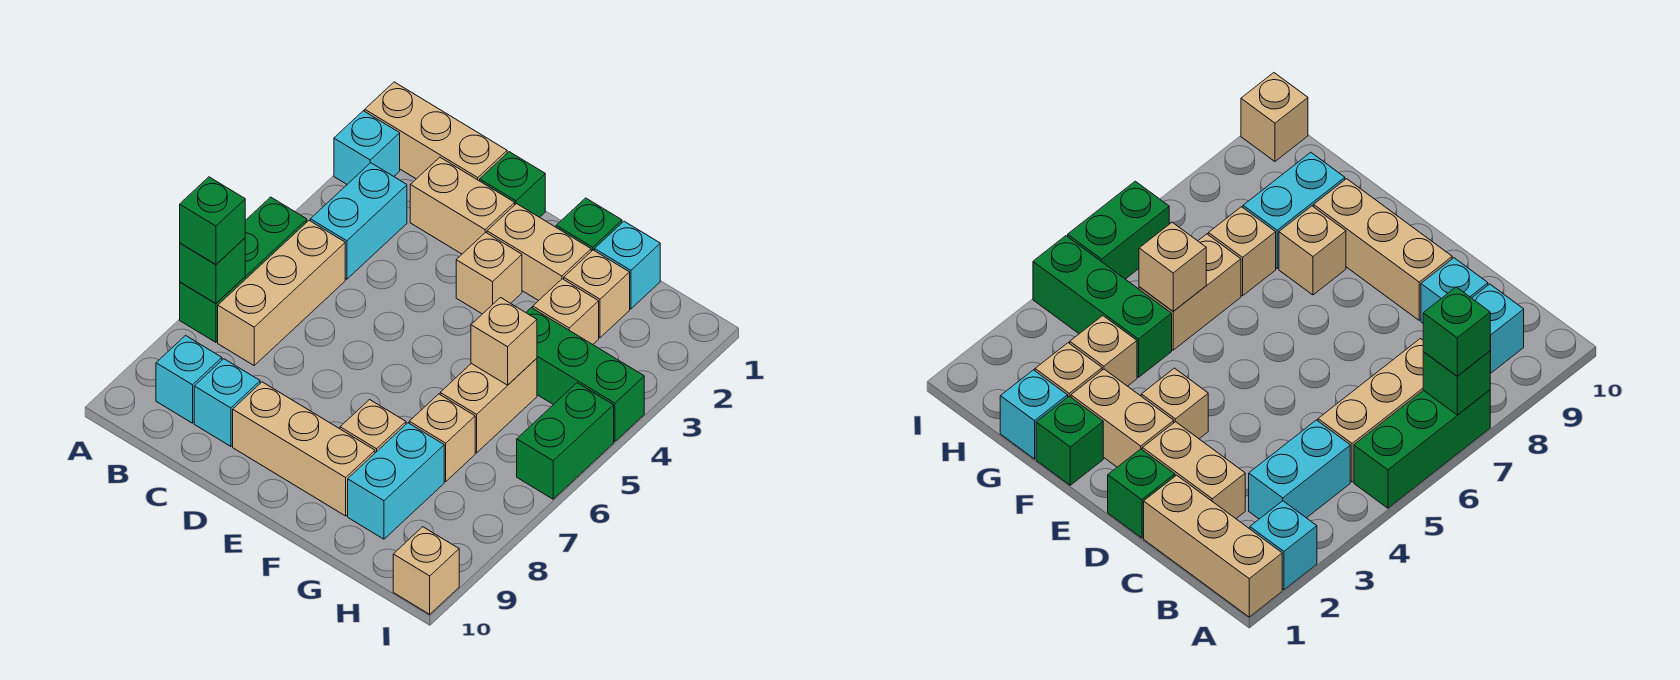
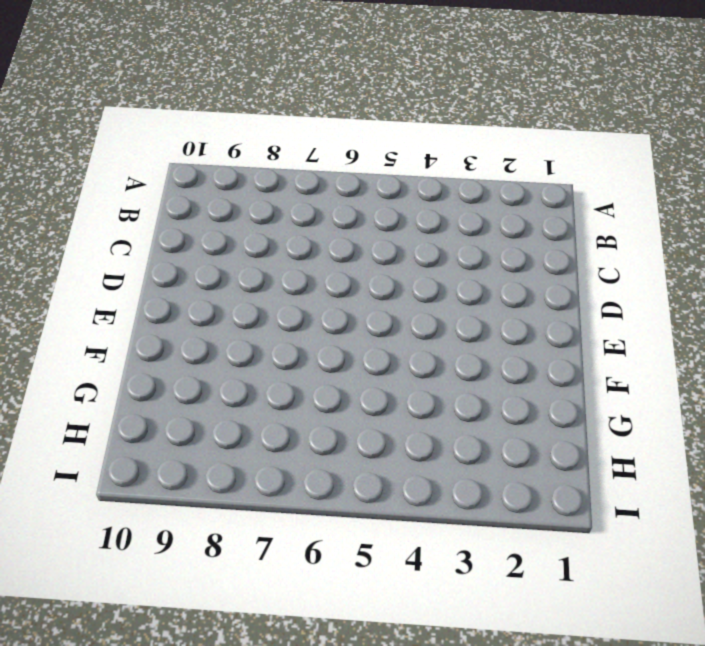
none -> tan brick A1:C1 level 1
none -> cyan brick A2 level 1
none -> green brick A5:A7 level 1

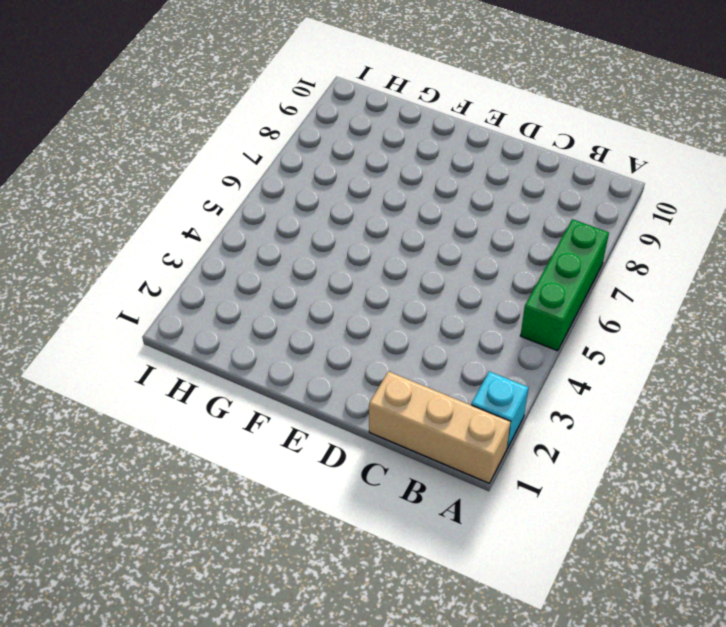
none -> cyan brick B3:B4 level 1
none -> tan brick B5:B7 level 1
none -> cyan brick B9 level 1

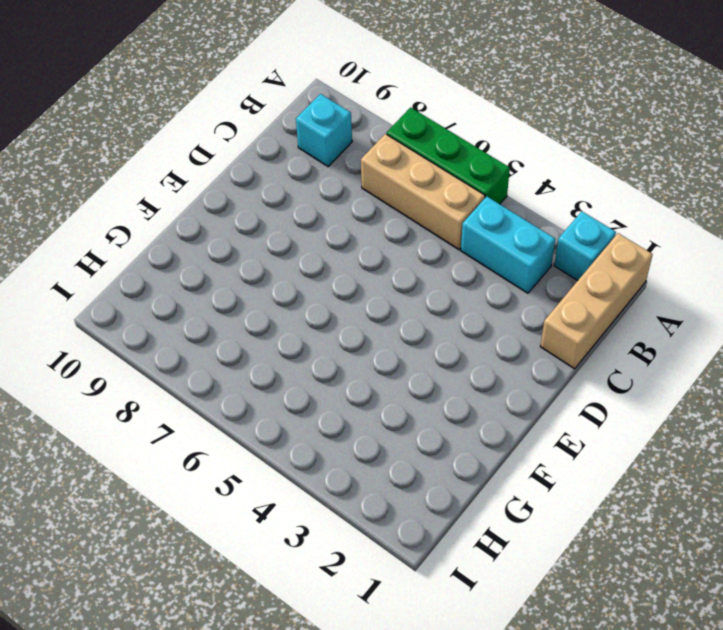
none -> tan brick C2:D2 level 1
none -> cyan brick C9 level 1
none -> green brick D1 level 1

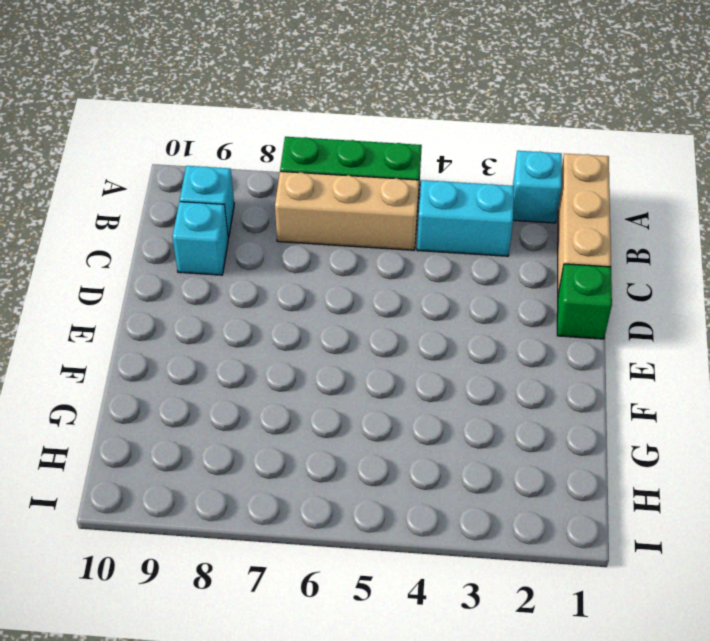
none -> tan brick C2:D2 level 1
none -> tan brick D9:F9 level 1
none -> tan brick E2:F2 level 1

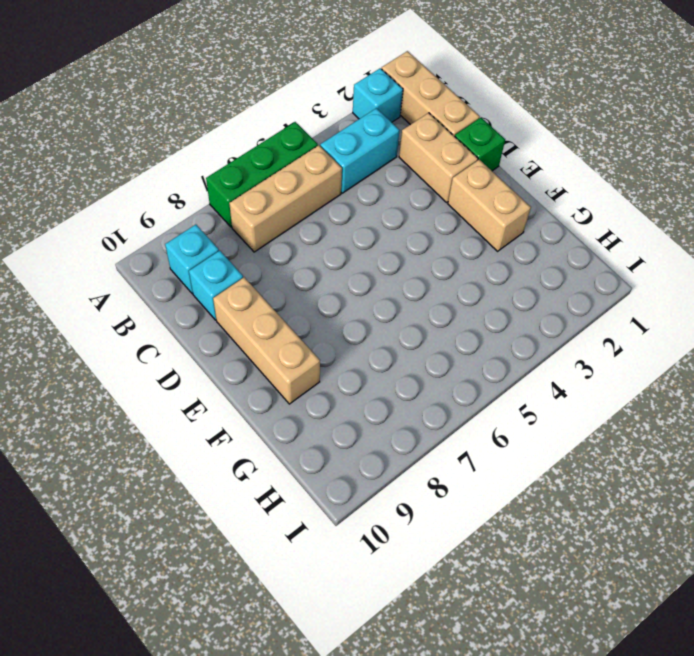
none -> tan brick E3 level 1
none -> green brick F1 level 1
none -> tan brick F8 level 1

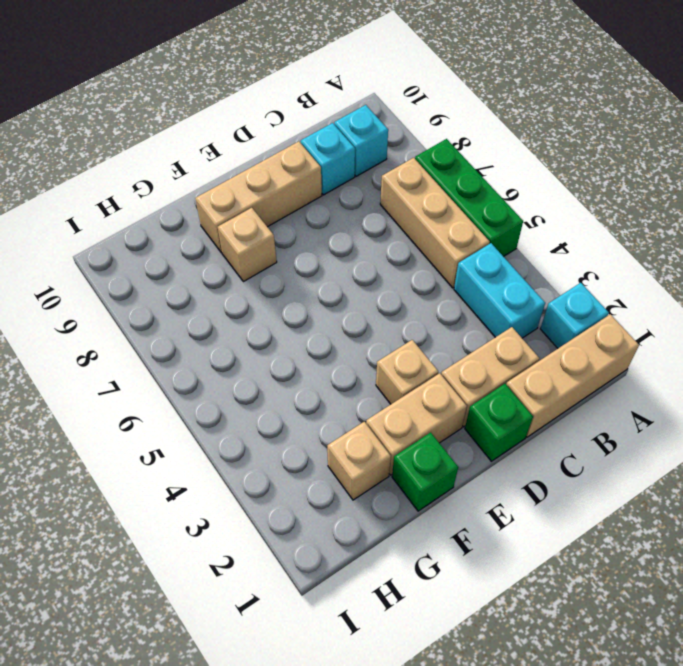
none -> cyan brick G1 level 1
none -> tan brick G3 level 1
none -> green brick G4:I4 level 1

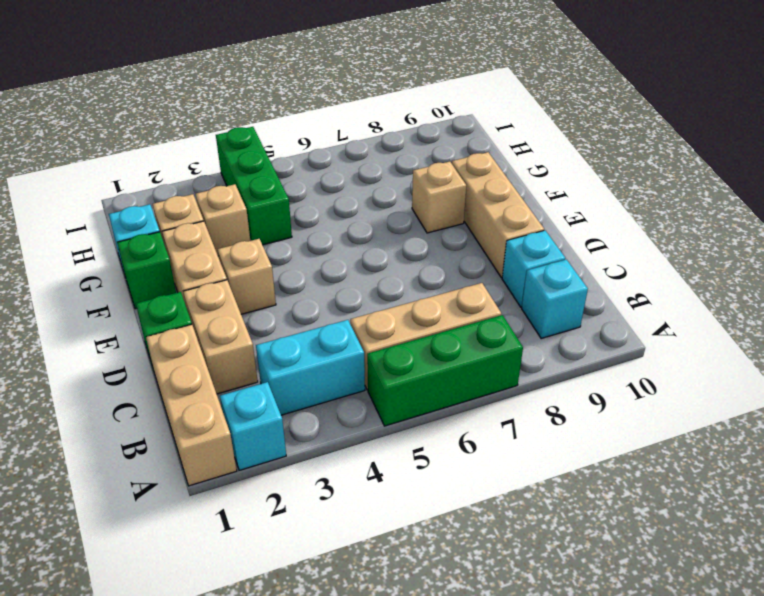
none -> tan brick G5:G6 level 1
none -> tan brick G7 level 1
none -> cyan brick G8:G9 level 1

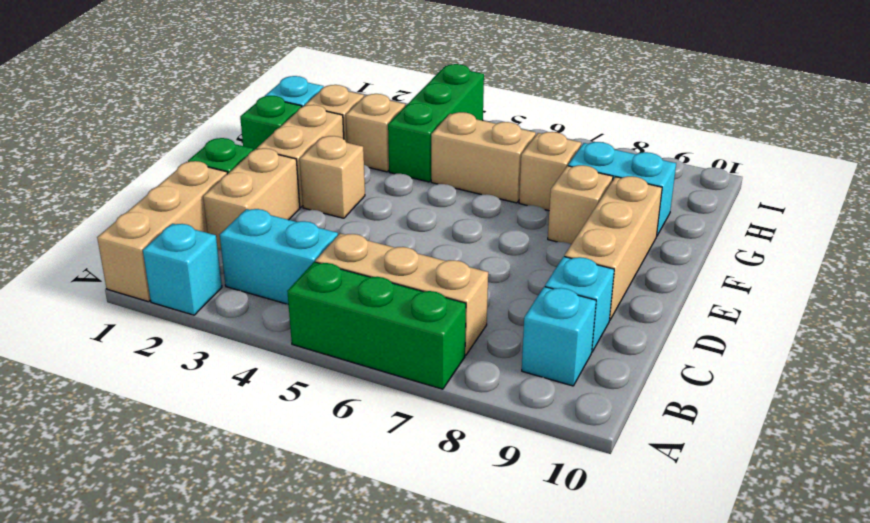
none -> green brick I5:I6 level 1
none -> tan brick I10 level 1
none -> green brick A7 level 2

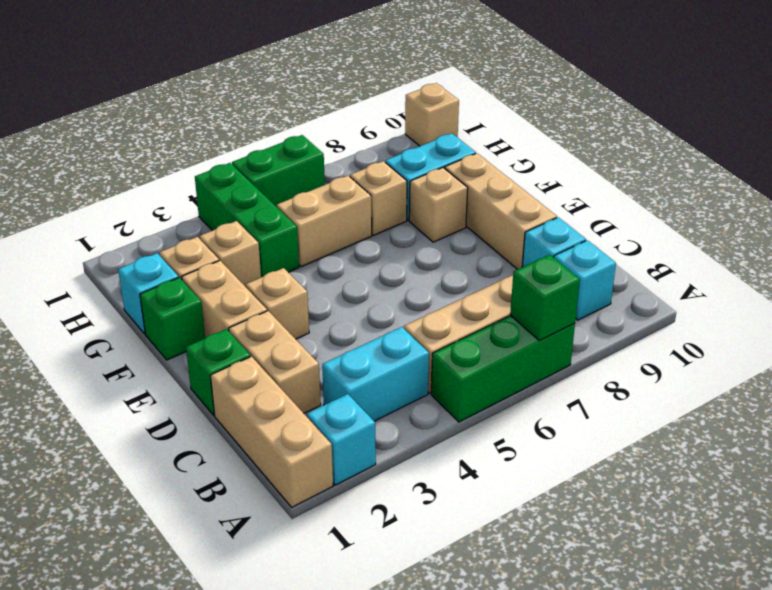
none -> tan brick G5 level 2
none -> green brick A7 level 3

